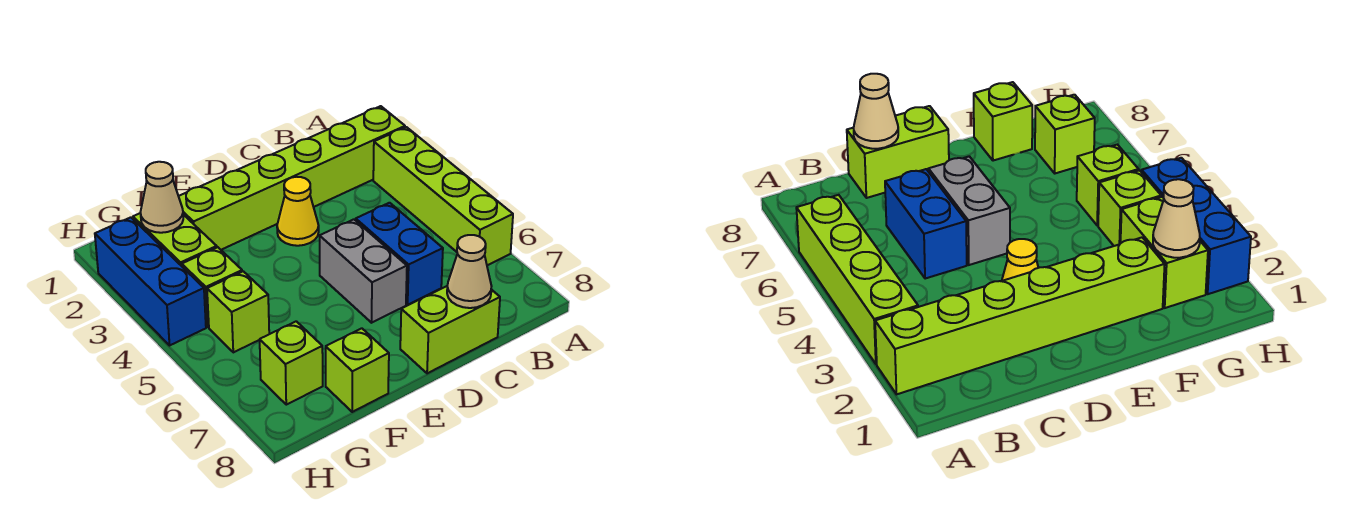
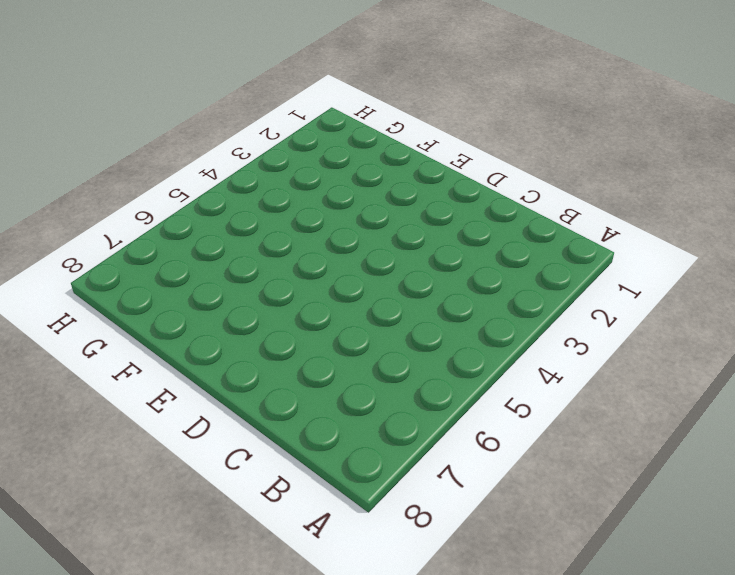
none -> lime brick A2:F2 level 1
none -> lime brick A3:A6 level 1
none -> blue brick C5:C6 level 1

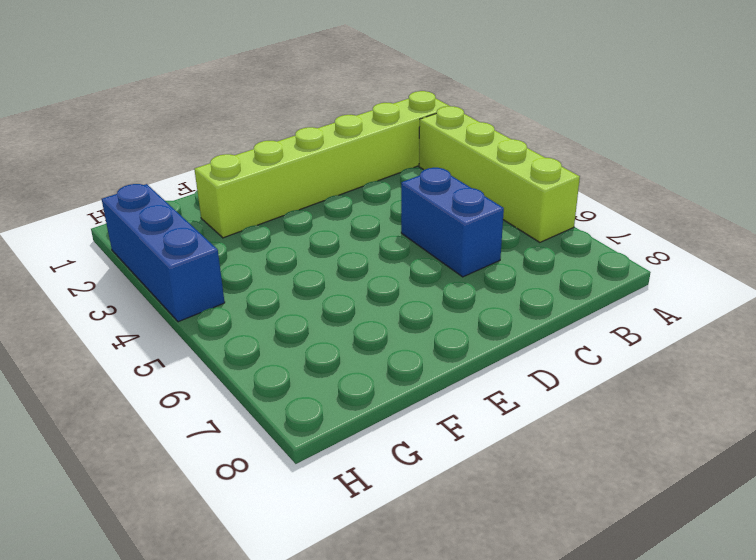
none -> lime brick C8:D8 level 1
none -> yellow cone D3 level 1
none -> grey brick D5:D6 level 1

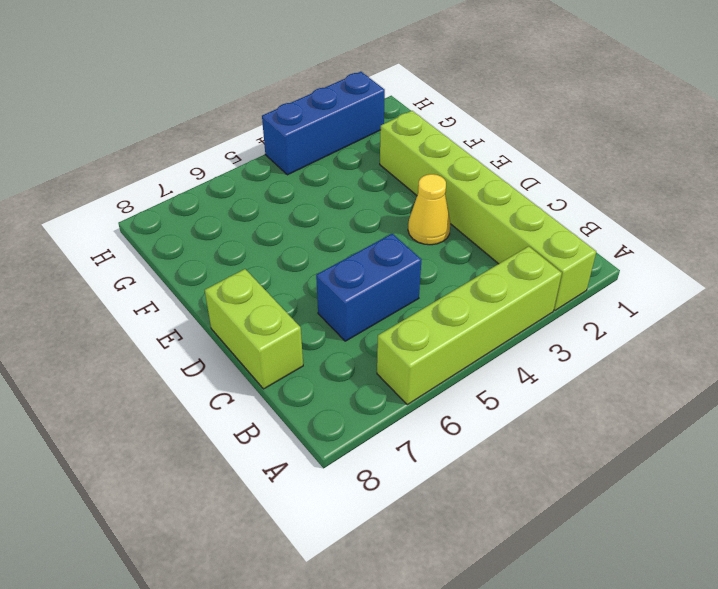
none -> grey brick D5:D6 level 1
none -> lime brick F8 level 1
none -> lime brick G2:G3 level 1

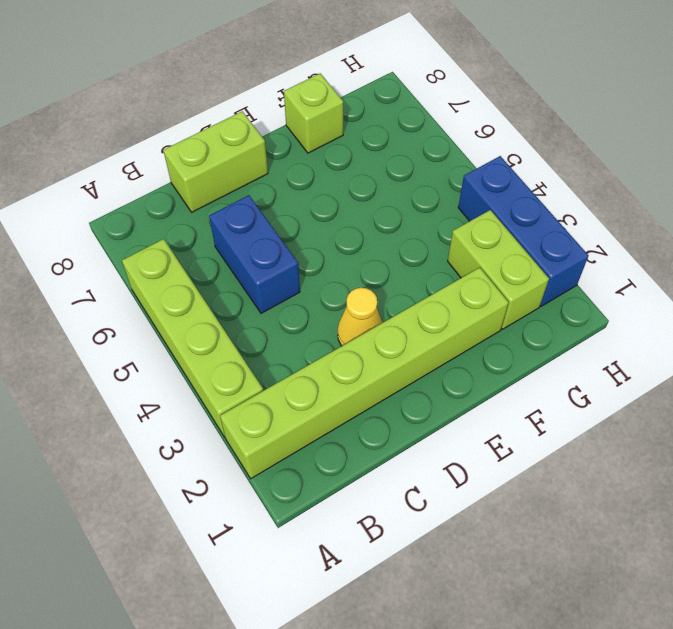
none -> grey brick D5:D6 level 1
none -> lime brick G4 level 1
none -> lime brick G5 level 1

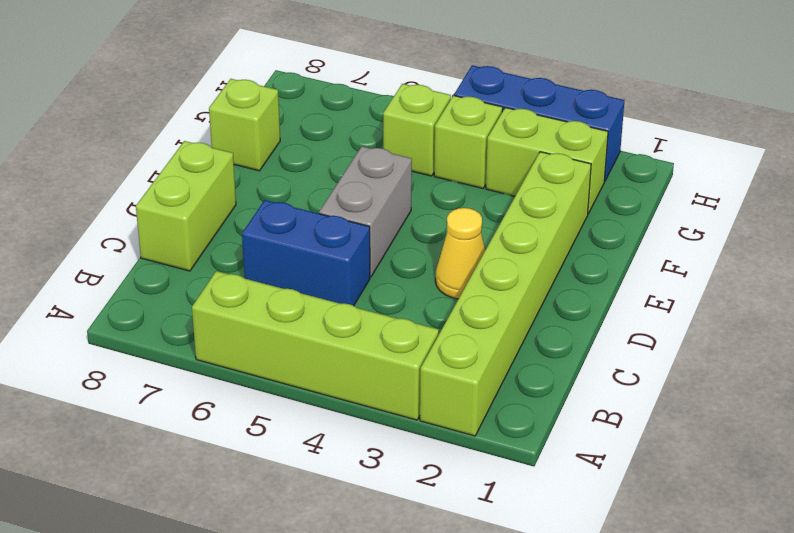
grey brick D5:E5 level 1 -> grey brick D5:D6 level 1
none -> lime brick G7 level 1
none -> tan cone C8 level 2
none -> tan cone G2 level 2

